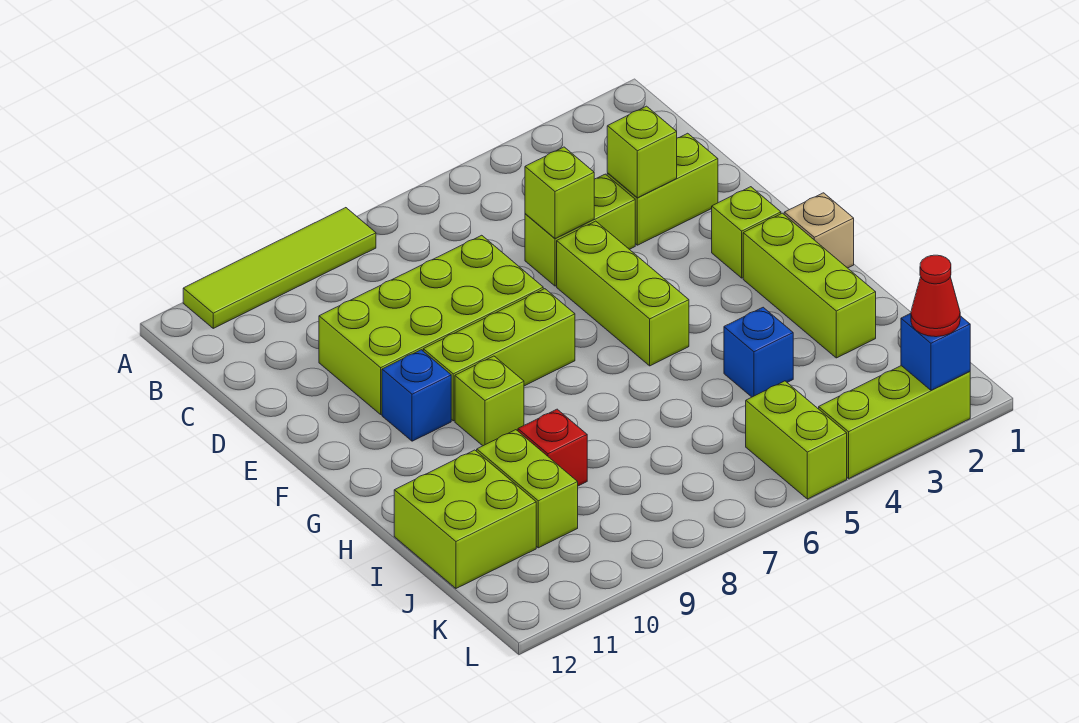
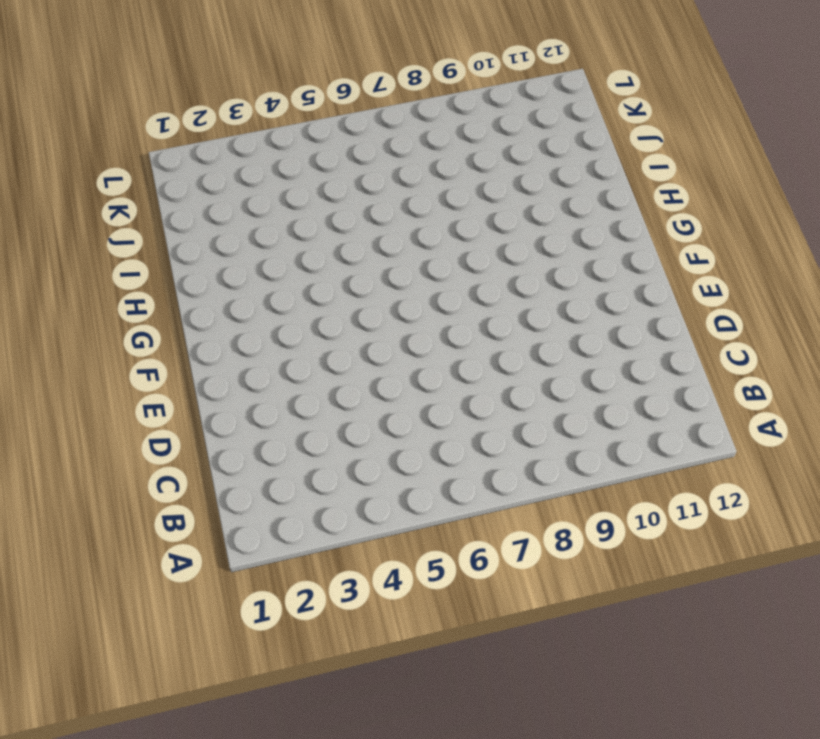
none -> lime tile A8:A11 level 1
none -> lime brick D2:D3 level 1
none -> lime brick D4:D5 level 1

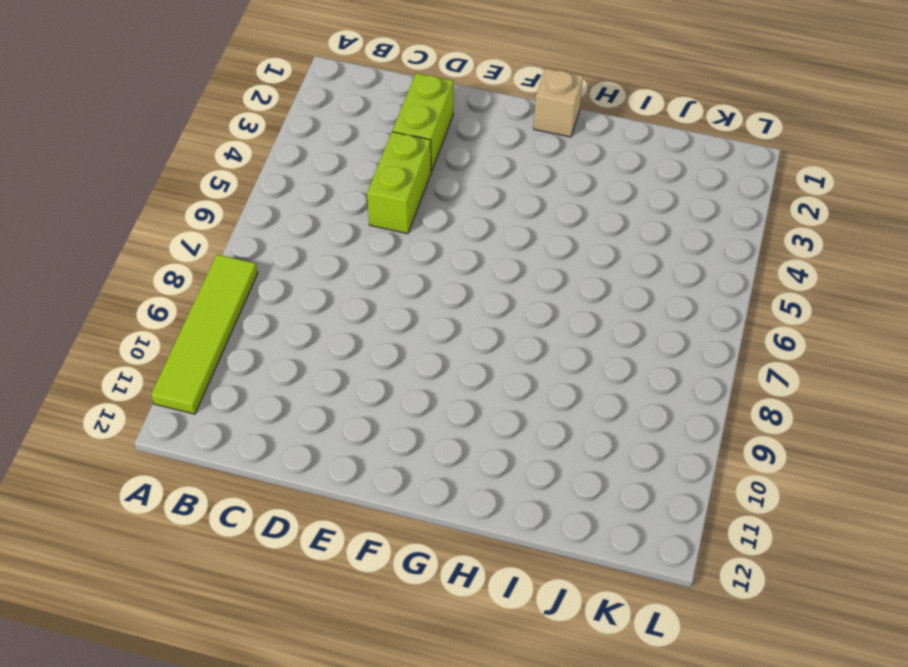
none -> lime brick D7:E10 level 1
none -> lime brick E5:G5 level 1
none -> lime brick F2 level 1

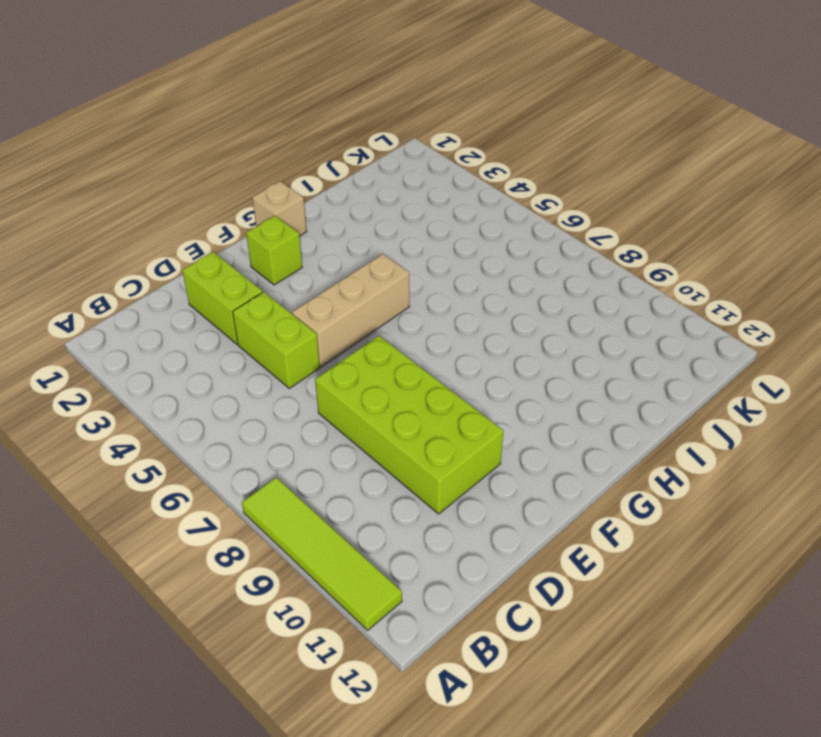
tan brick E5:G5 level 1 -> lime brick E5:G5 level 1
none -> lime brick F7:F9 level 1
none -> blue brick F10 level 1
none -> lime brick G2:I2 level 1

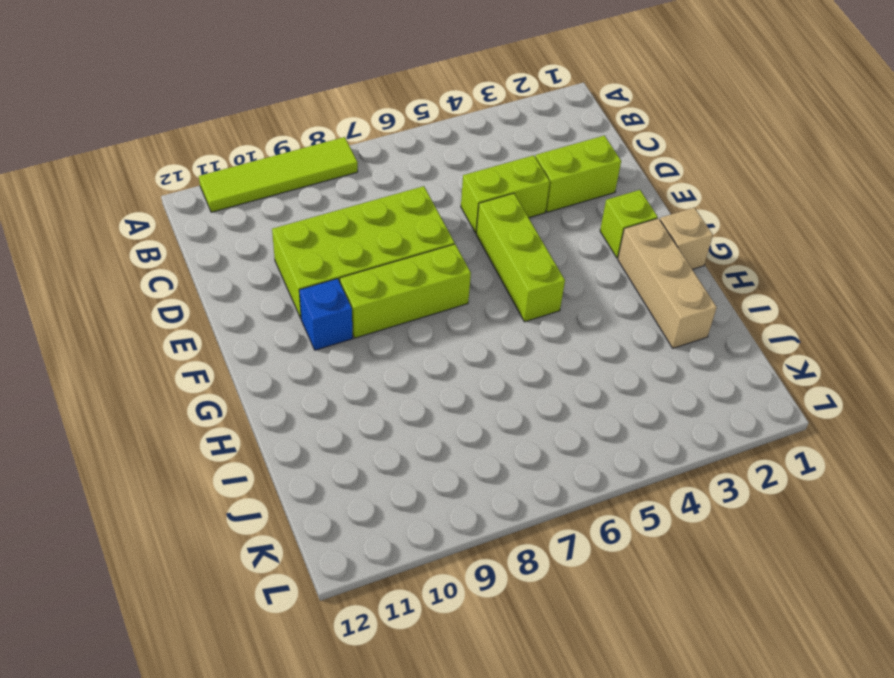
tan brick G2:I2 level 1 -> lime brick G2:I2 level 1
none -> lime brick G9 level 1
none -> blue brick I4 level 1
none -> red brick I9 level 1

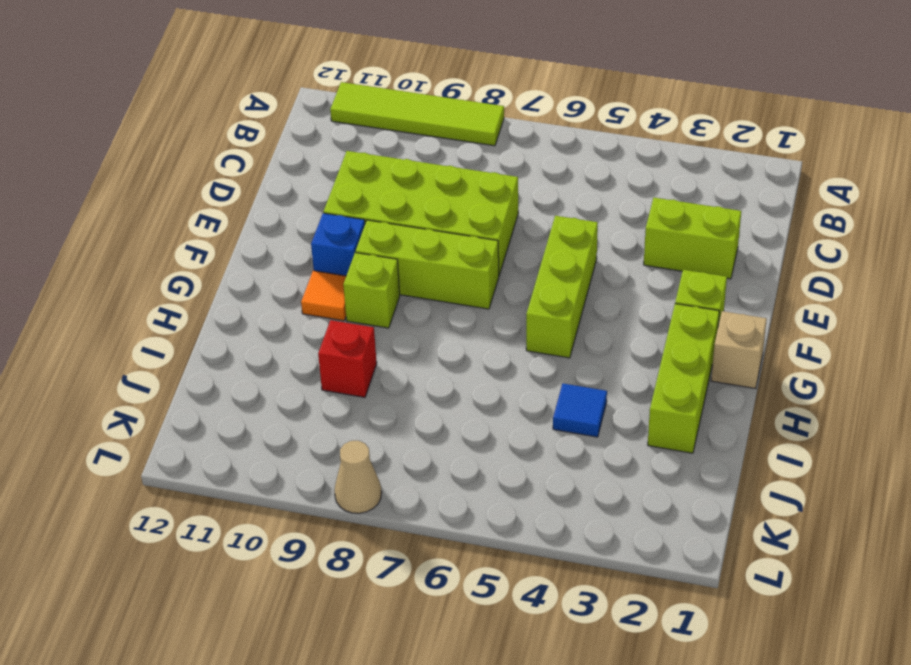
orange tile G10 level 1 -> none
blue tile I4 level 1 -> blue brick I4 level 1
tan cone L8 level 1 -> none
none -> lime brick D4:D5 level 1
none -> lime brick I10:J10 level 1
none -> lime brick I11:J12 level 1

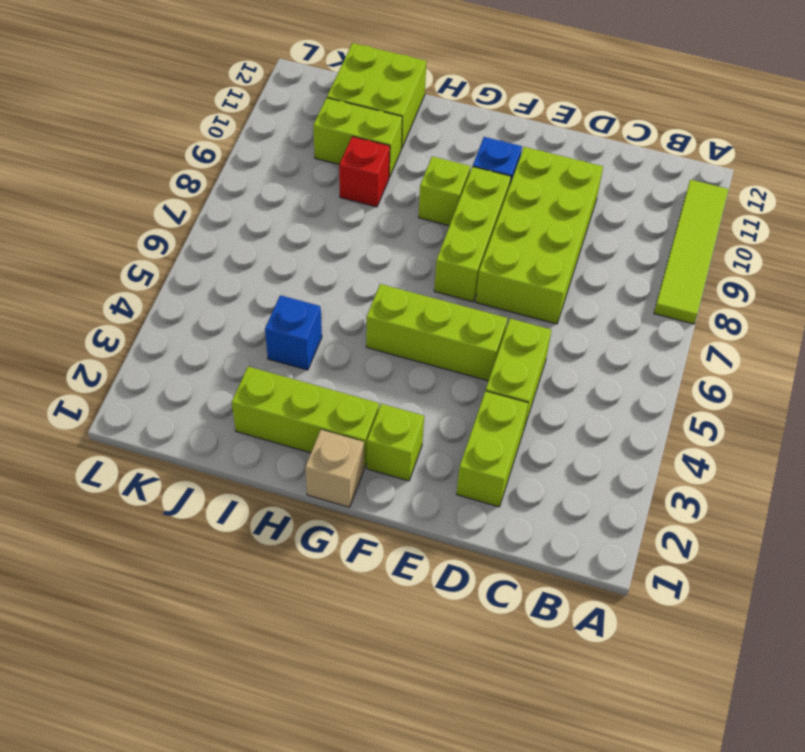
none -> lime brick K5:L5 level 1
none -> lime brick L2:L4 level 1
none -> lime brick D3 level 2

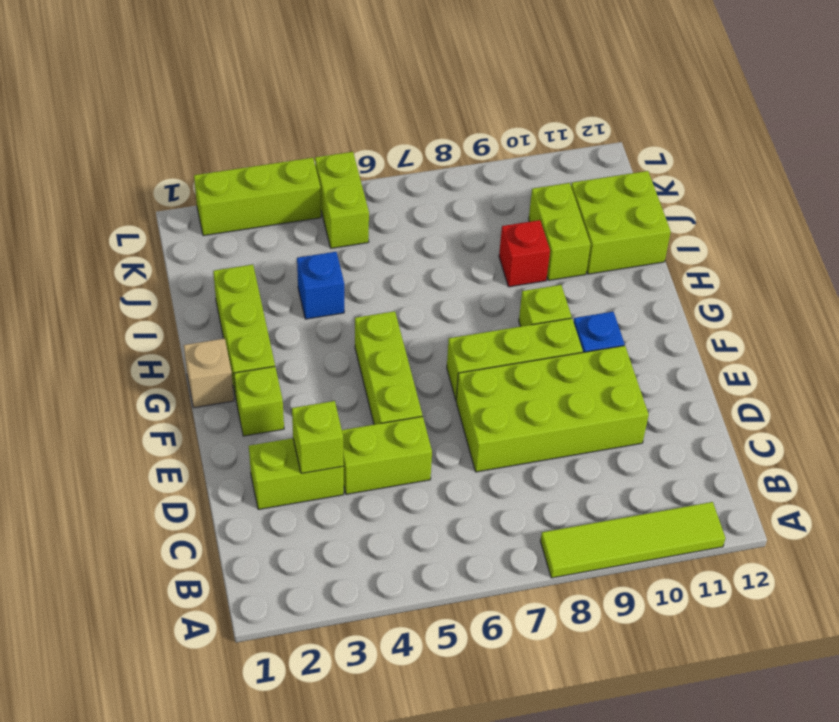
none -> lime brick D5 level 2
none -> blue brick L2 level 2
none -> red cone L2 level 3

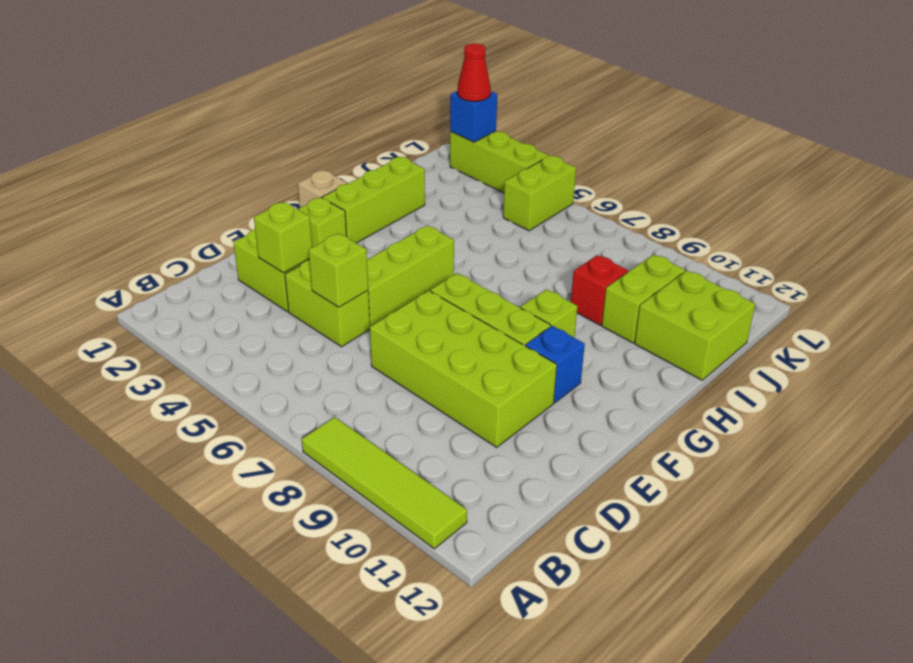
none -> blue brick I4 level 1

